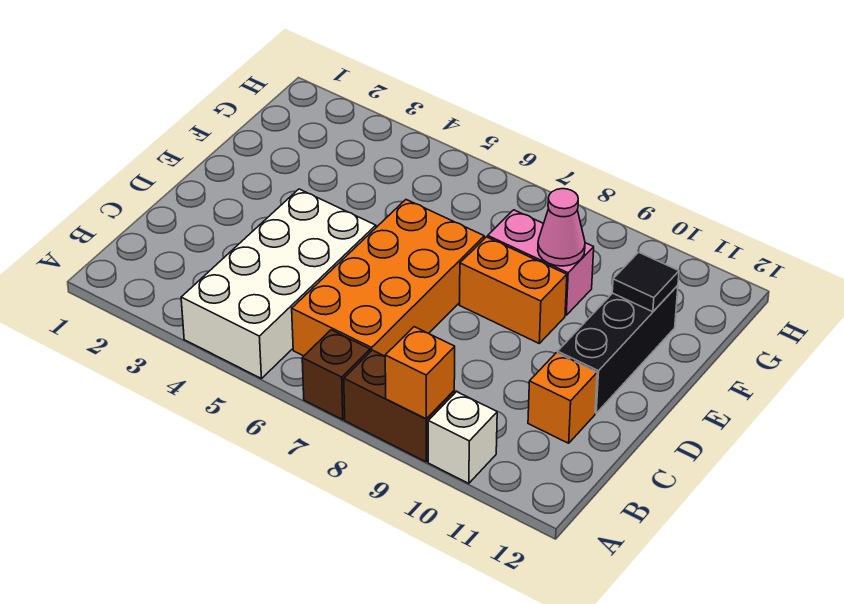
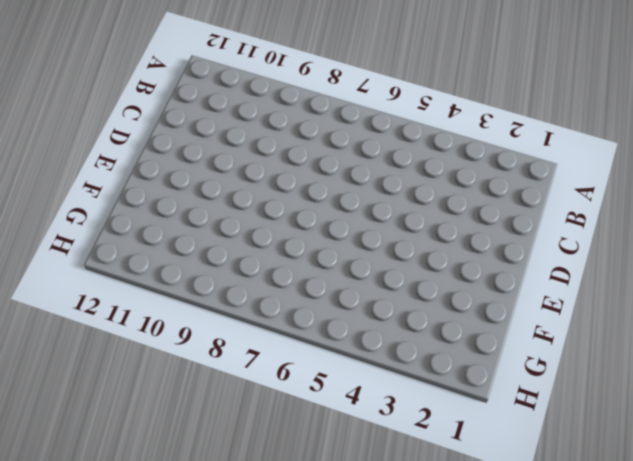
none -> white brick A4:D5 level 1
none -> brown brick A7 level 1
none -> brown brick A8:A9 level 1

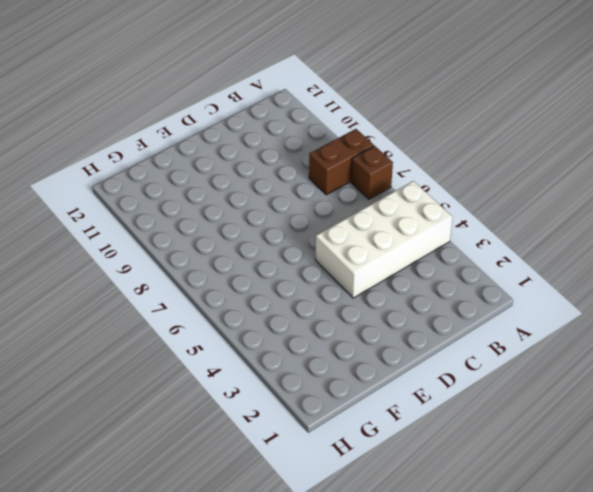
brown brick A8:B8 level 1 -> brown brick A8:A9 level 1
none -> white brick A10 level 1
none -> orange brick B6:E7 level 1
none -> orange brick C11 level 1

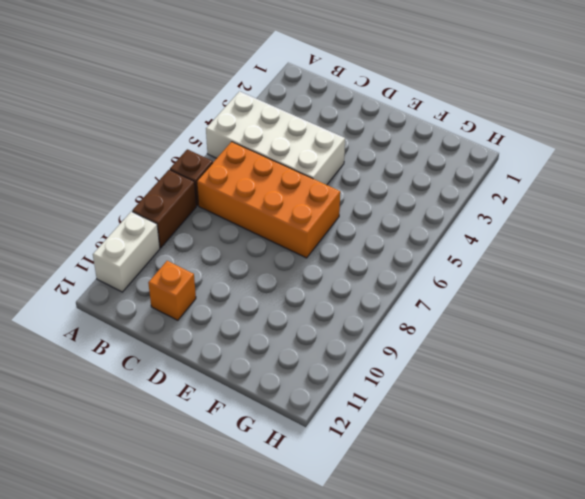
white brick A10:A11 level 1 -> white brick A10 level 1
none -> black brick D11:F11 level 1
none -> orange brick E8:E9 level 1
none -> pink brick F8:F9 level 1

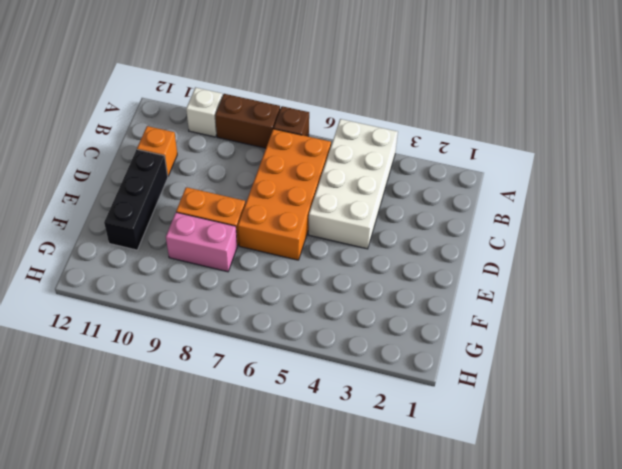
none -> orange brick A9 level 2
none -> pink cone F9 level 2
none -> black tile F11 level 2

